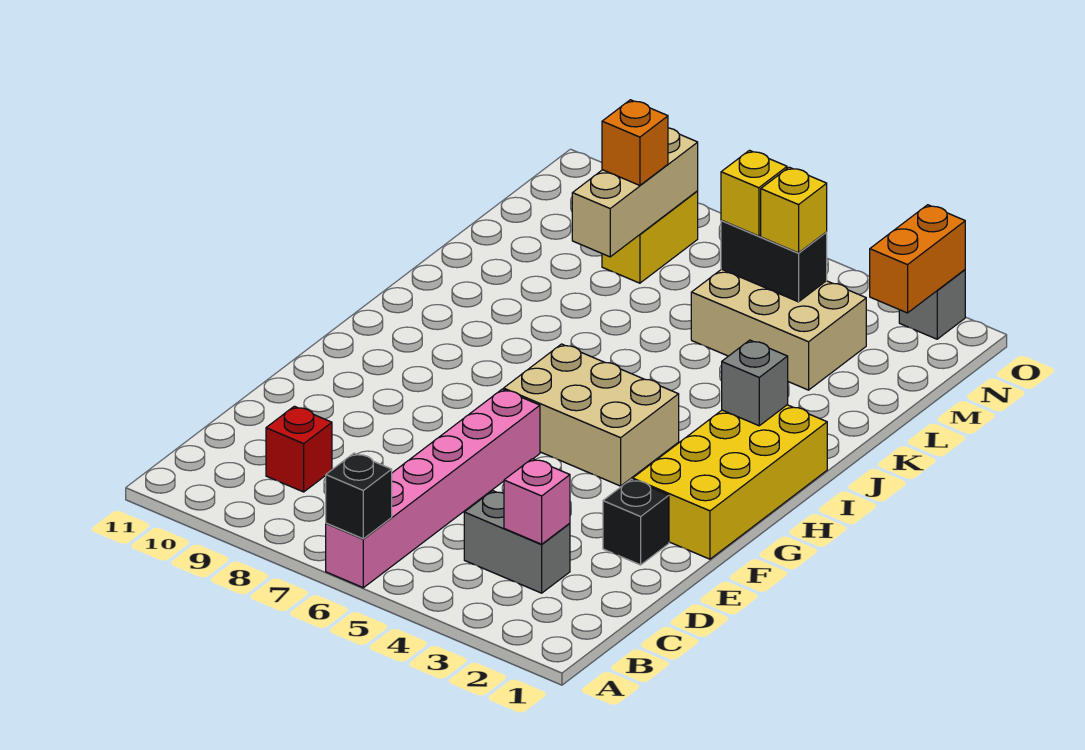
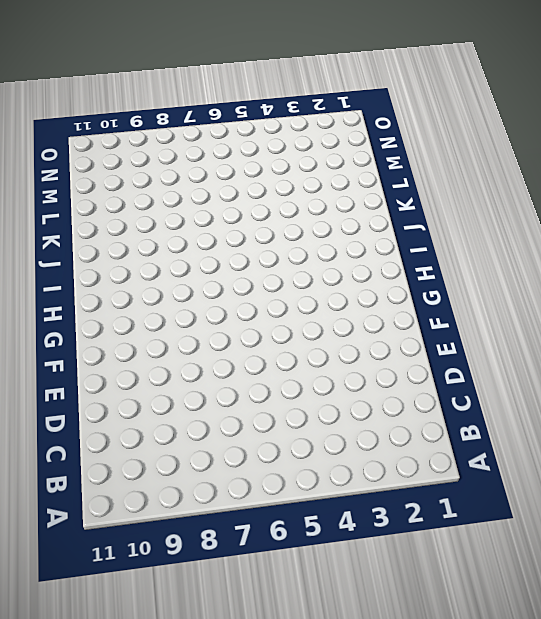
none -> pink brick A6:F6 level 1
none -> grey brick C3:C4 level 1
none -> red brick C9 level 1

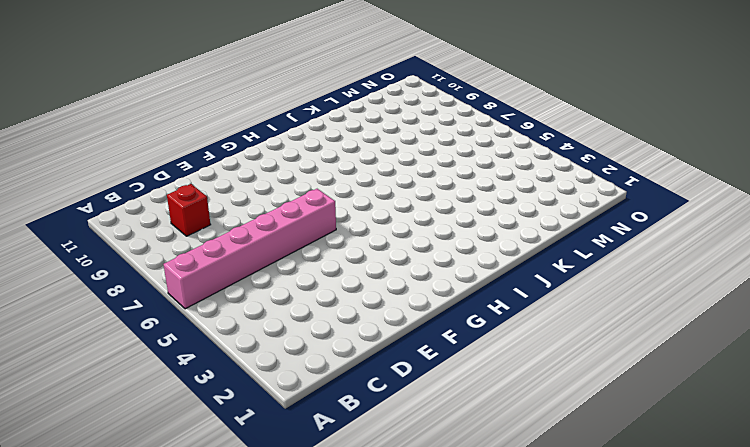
none -> grey brick C3:C4 level 1
none -> black brick E2 level 1
none -> yellow brick F1:I2 level 1

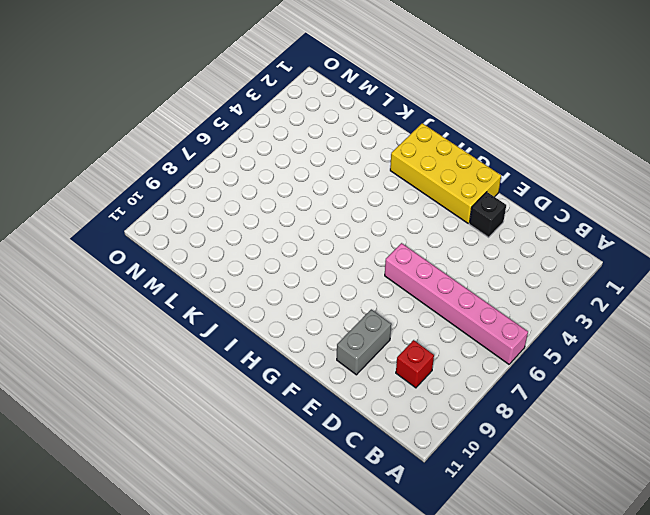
grey brick E9:E10 level 1 -> grey brick C3:C4 level 1
none -> tan brick G4:H6 level 1
none -> tan brick L3:M5 level 1
none -> yellow brick M8:N8 level 1

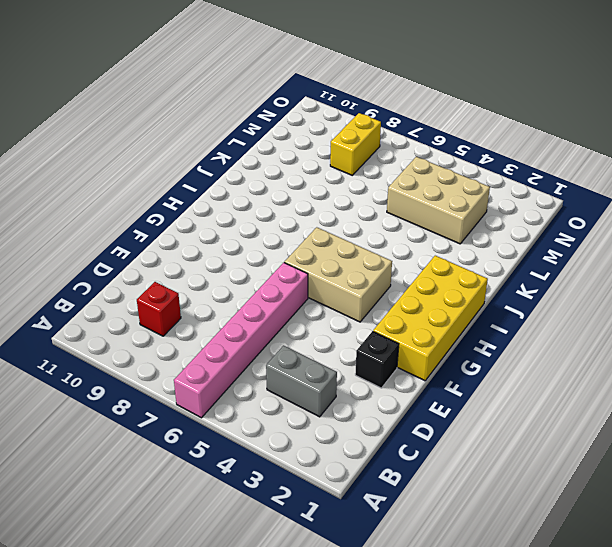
none -> grey brick O2 level 1
none -> black brick A6 level 2
none -> pink brick C3 level 2

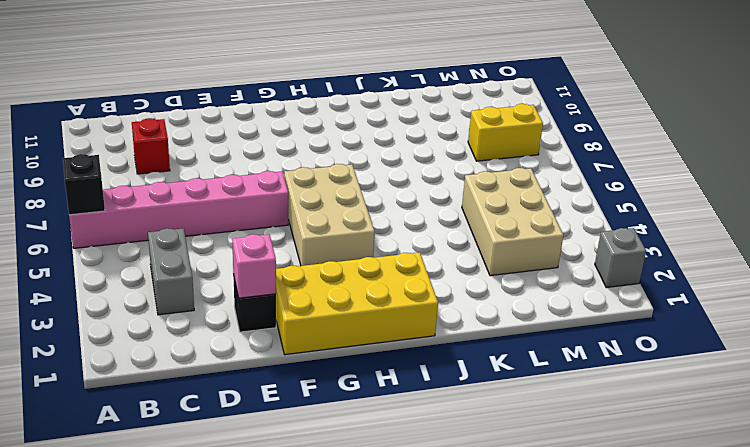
pink brick E2 level 2 -> pink brick C3 level 2
none -> grey brick I2 level 2
none -> tan brick L8:N8 level 2
none -> black brick M4:M5 level 2

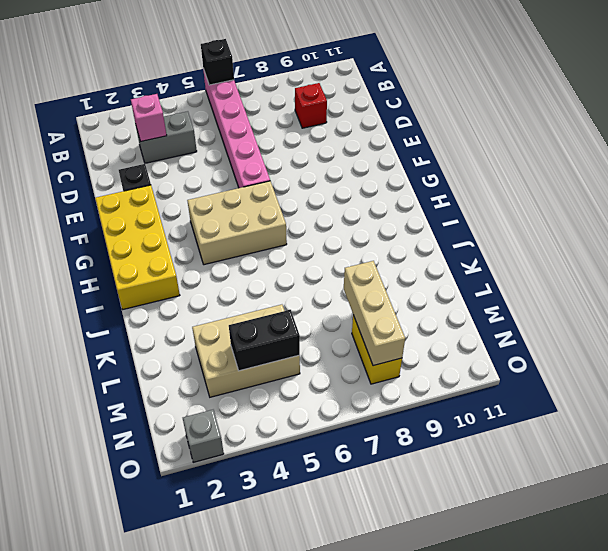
none -> grey brick I2 level 2
none -> orange brick N2:O2 level 2
none -> yellow brick M4 level 3

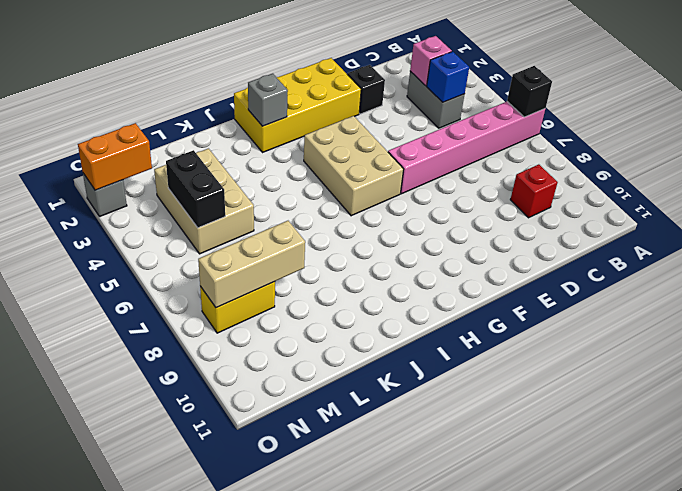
blue brick C4 level 2 -> none
none -> yellow brick M4 level 3
none -> yellow brick M5 level 3
none -> orange brick M8 level 3

